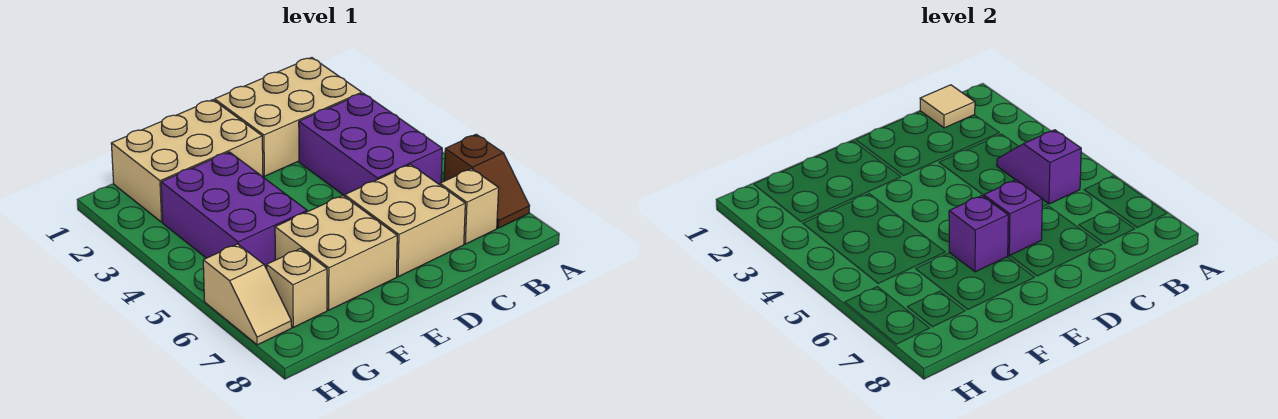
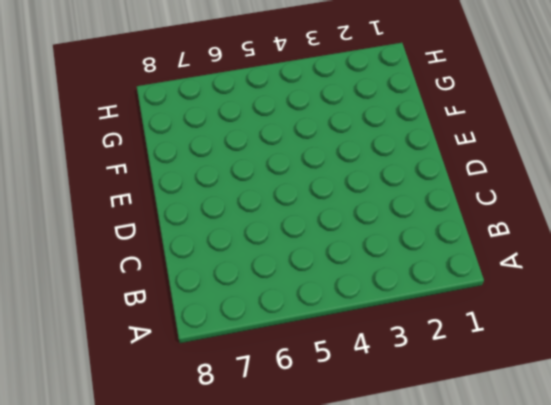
none -> brown slope A6:A7 level 1 top 6
none -> tan brick B1:D2 level 1
none -> purple brick B3:C5 level 1

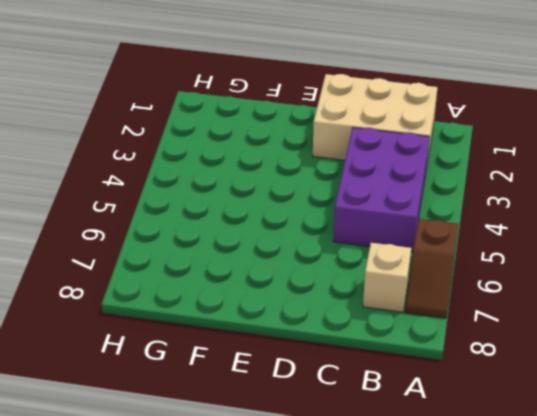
none -> tan brick C6:D7 level 1
none -> tan brick E1:G2 level 1
none -> tan brick E6:F7 level 1

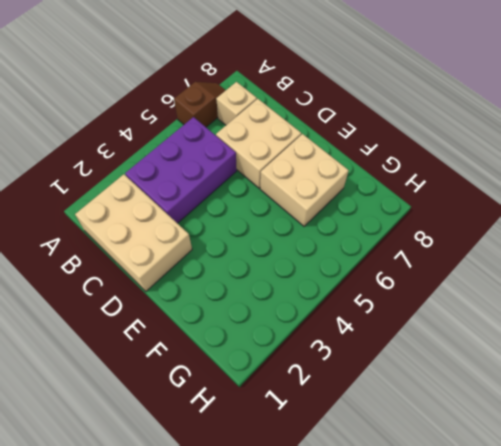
none -> tan brick E1:G2 level 1
none -> purple brick F3:G5 level 1
none -> tan brick G7 level 1

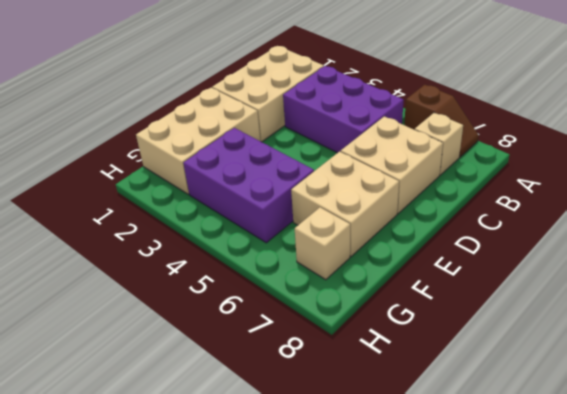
none -> tan slope H6:H7 level 1 top 6
none -> tan tile B1 level 2
none -> purple slope B4:B5 level 2 top 5

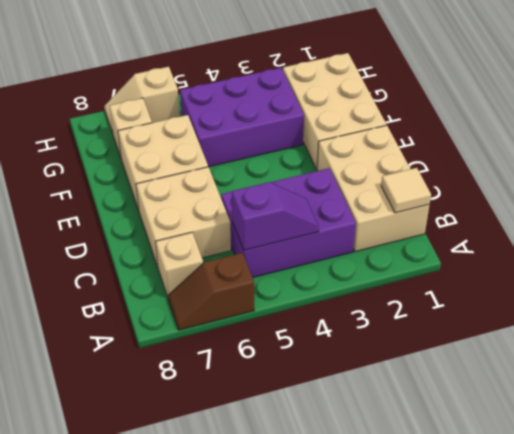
none -> purple brick D6 level 2
none -> purple brick E6 level 2

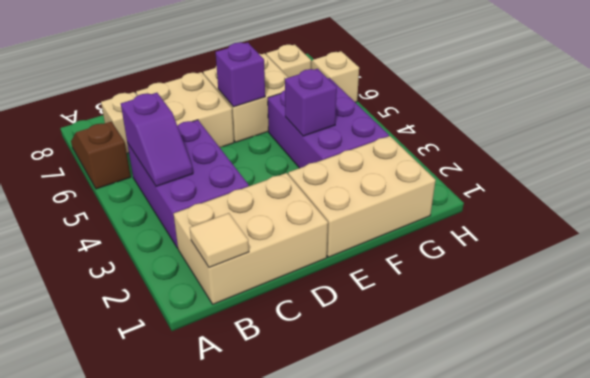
purple brick F4 level 2 -> purple brick D6 level 2

